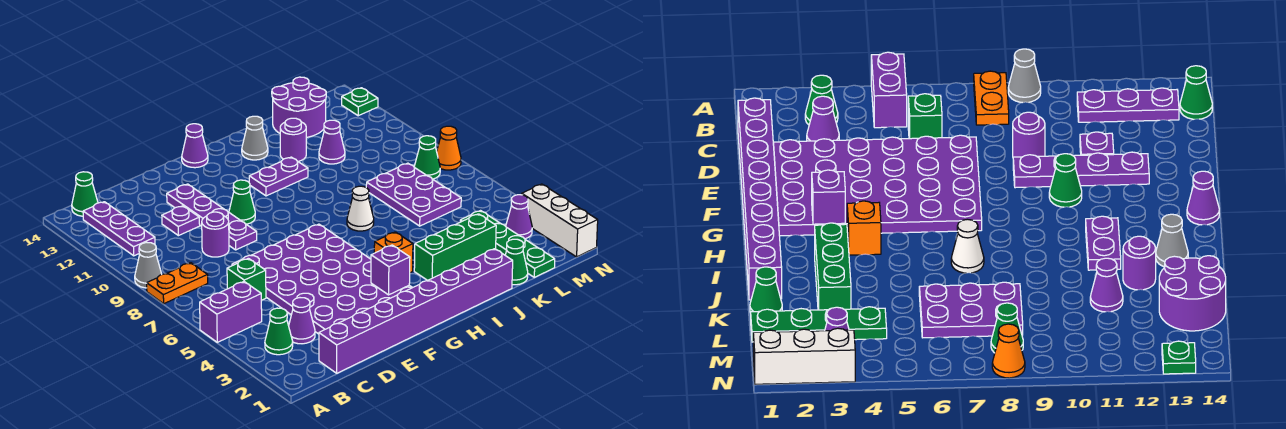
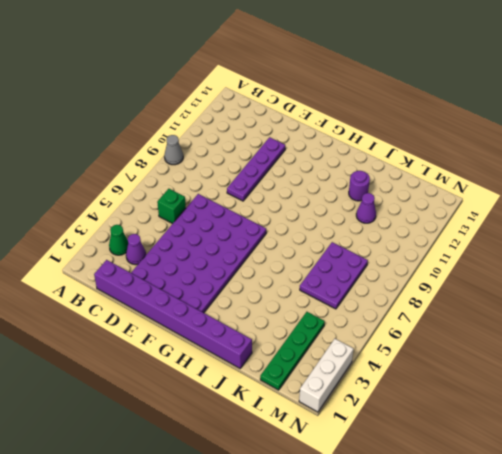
none -> purple brick A5:B5 level 1
none -> orange plate A8:B8 level 1
none -> purple plate B11:B13 level 1
none -> green cone B14 level 1

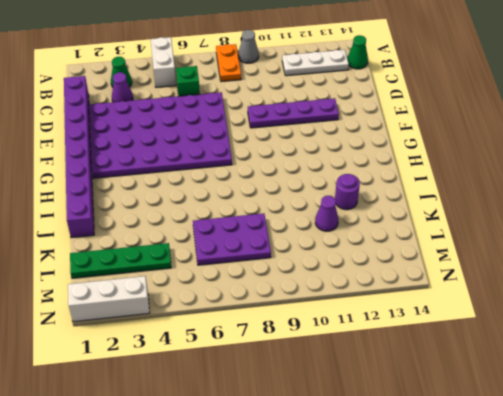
white brick A5:B5 level 1 -> purple brick A5:B5 level 1
white plate B11:B13 level 1 -> purple plate B11:B13 level 1
none -> purple round brick D9 level 1
none -> purple plate D11 level 1
none -> green cone F10 level 1
none -> purple cone G14 level 1

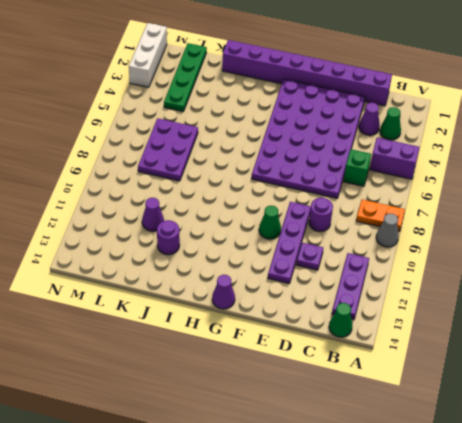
none -> orange brick H4 level 1
none -> purple plate H11:I11 level 1
none -> green brick I3:K3 level 1
none -> white cone I7 level 1

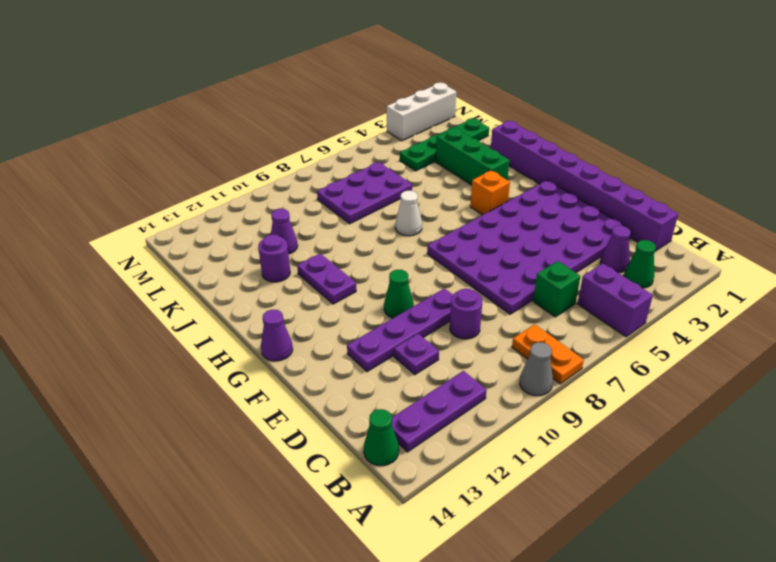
none -> grey cone I13 level 1
none -> green cone K1 level 1
none -> purple round brick K13:L14 level 1
none -> purple cone M3 level 1

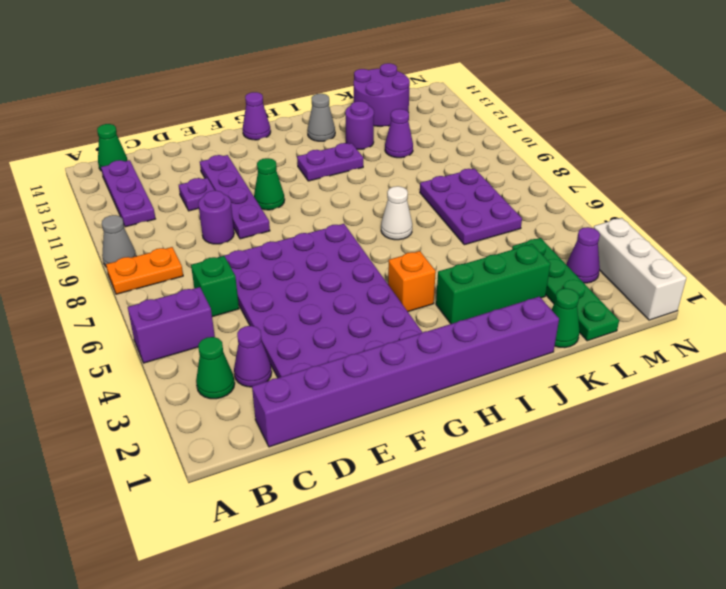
none -> green cone M8 level 1
none -> orange cone N8 level 1
none -> green plate N13 level 1
none -> purple brick G3 level 2

